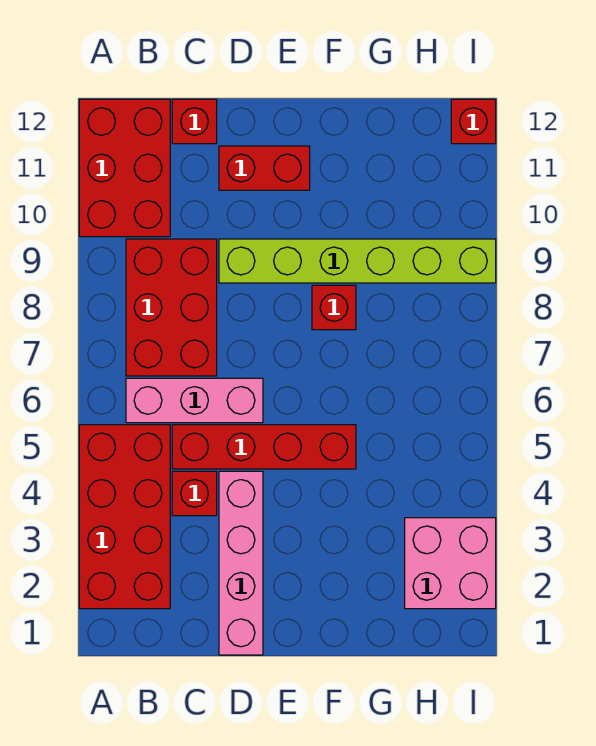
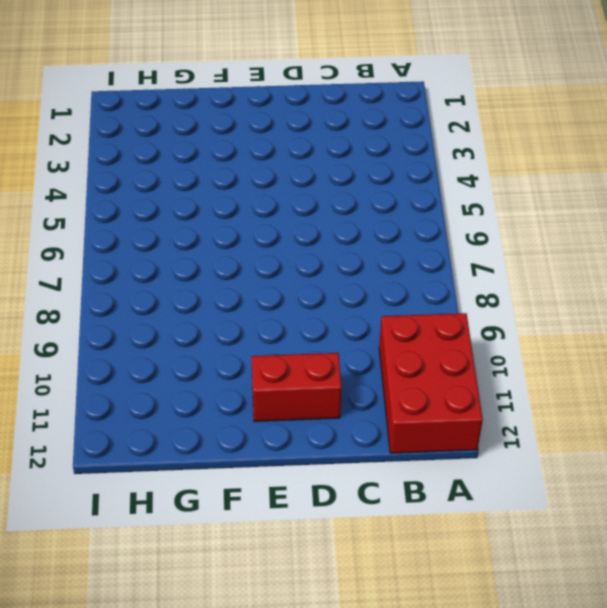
none -> red brick A2:B5 level 1
none -> pink brick B6:D6 level 1
none -> red brick B7:C9 level 1

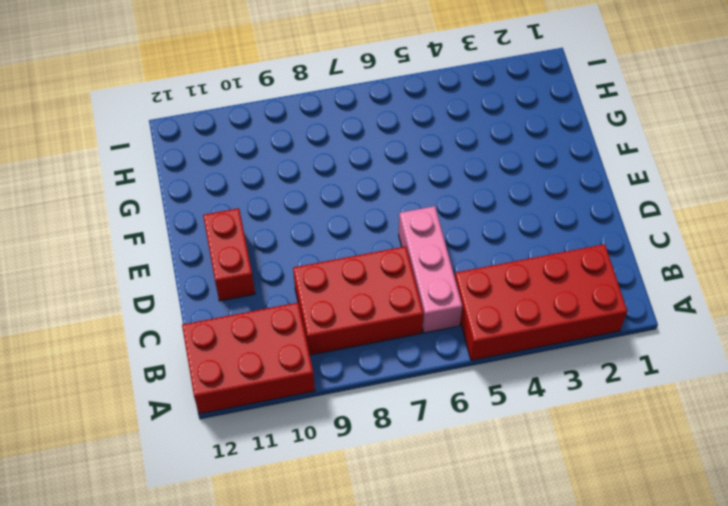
none -> red brick C4 level 1
none -> red brick C5:F5 level 1
none -> red brick C12 level 1

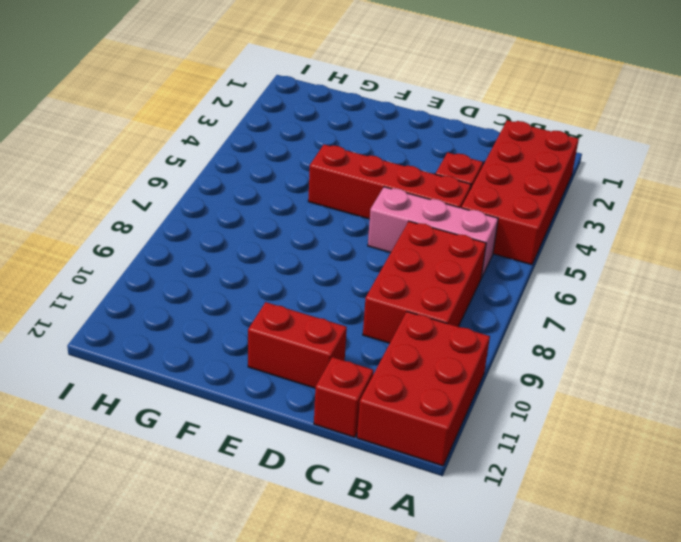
none -> pink brick D1:D4 level 1
none -> lime brick D9:I9 level 1
none -> red brick F8 level 1

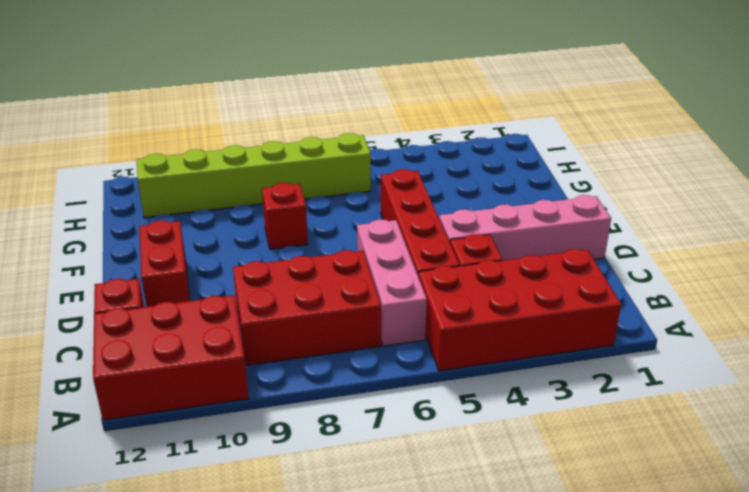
lime brick H6:H11 level 1 -> lime brick D9:I9 level 1
none -> pink brick H2:I3 level 1
none -> red brick I12 level 1

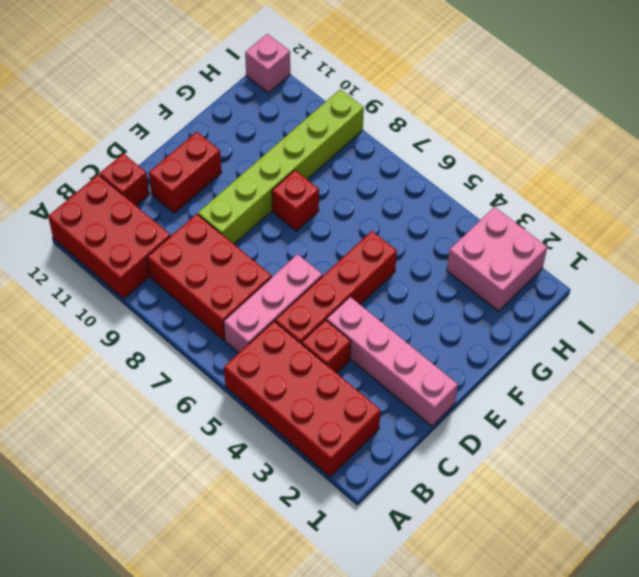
pink brick I12 level 1 -> red brick I12 level 1

